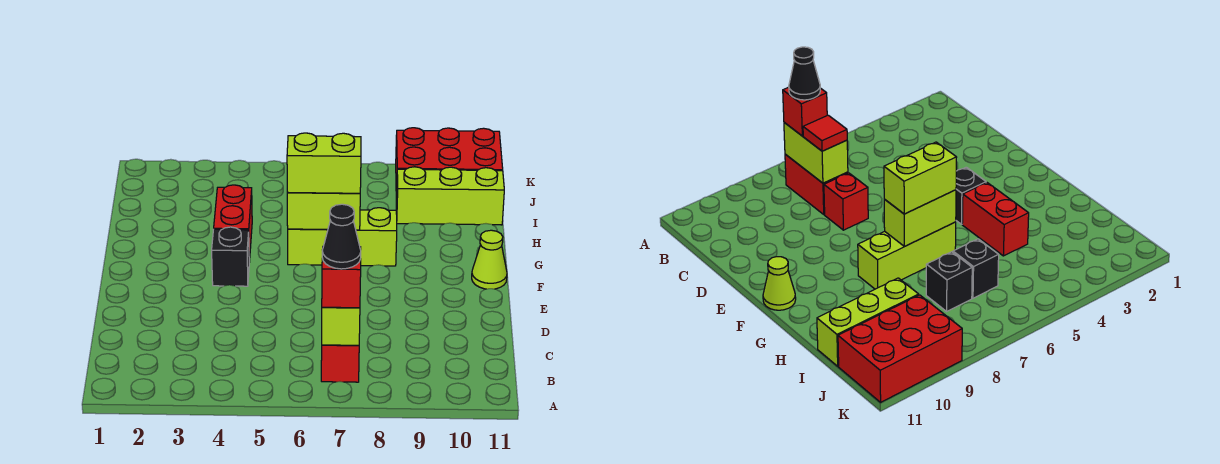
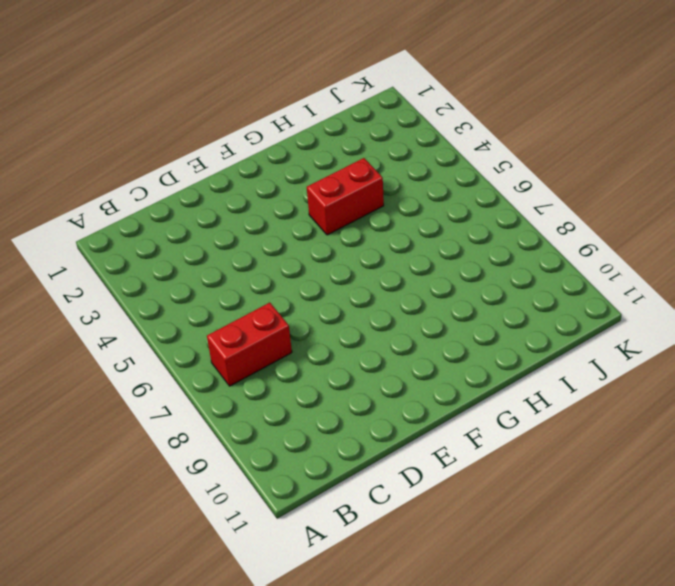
none -> red brick D7 level 1
none -> black brick F4 level 1
none -> lime cone F11 level 1

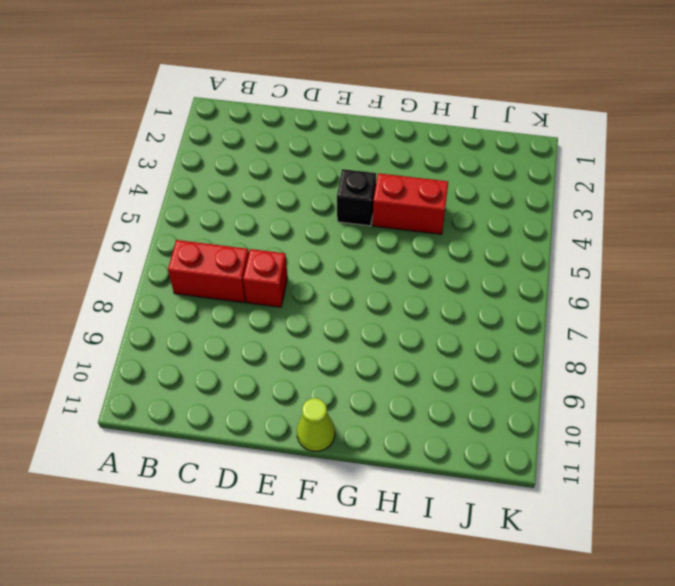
none -> lime brick G6:G8 level 1
none -> black brick I6 level 1
none -> black brick I7 level 1

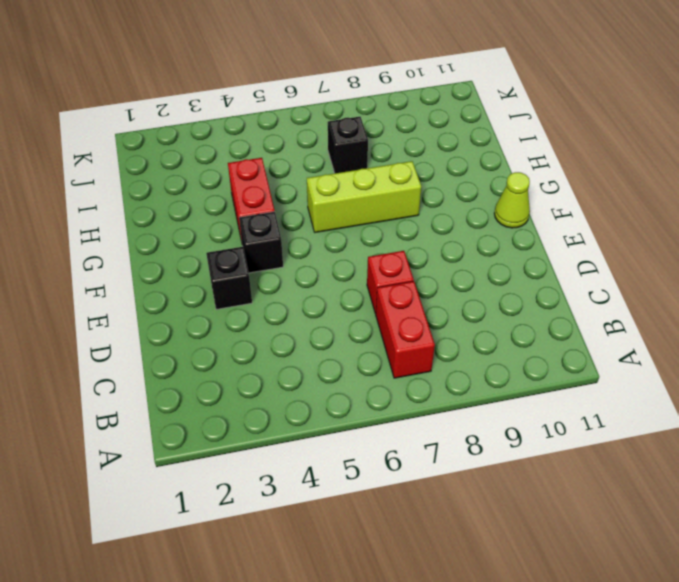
black brick E3 level 1 -> black brick I6 level 1
none -> lime brick I9:I11 level 1
none -> red brick J9:K11 level 1
none -> lime brick B7:C7 level 2

